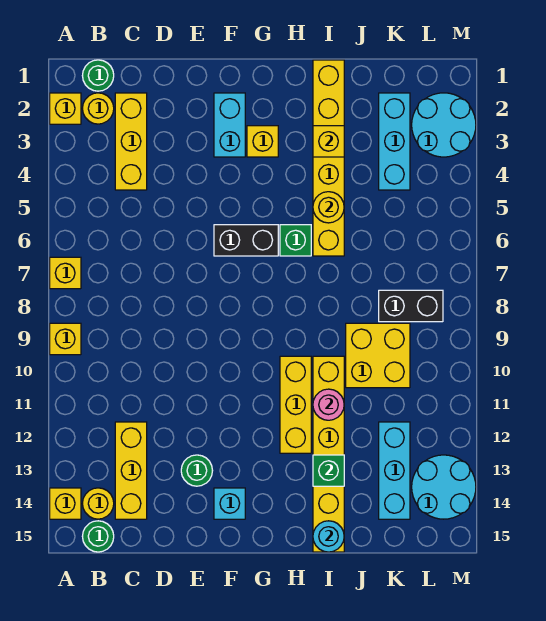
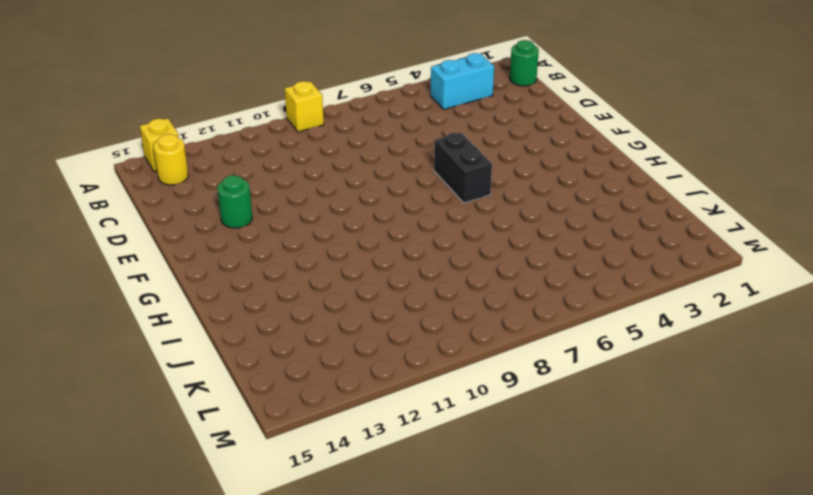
cyan brick B3:B4 level 1 -> cyan brick F2:F3 level 1
none -> yellow brick A2 level 1
none -> yellow brick A7 level 1
none -> yellow round brick B2 level 1
none -> green round brick B15 level 1

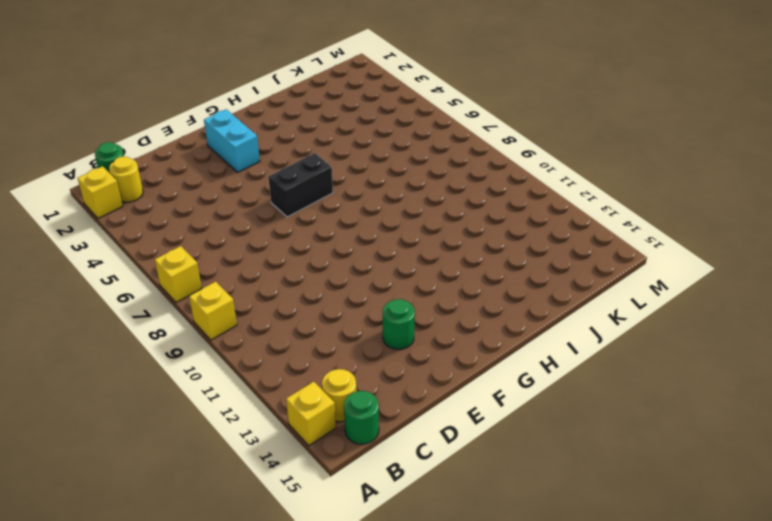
none -> yellow brick C2:C4 level 1
none -> yellow brick C12:C14 level 1
none -> cyan brick F14 level 1
none -> yellow brick G3 level 1

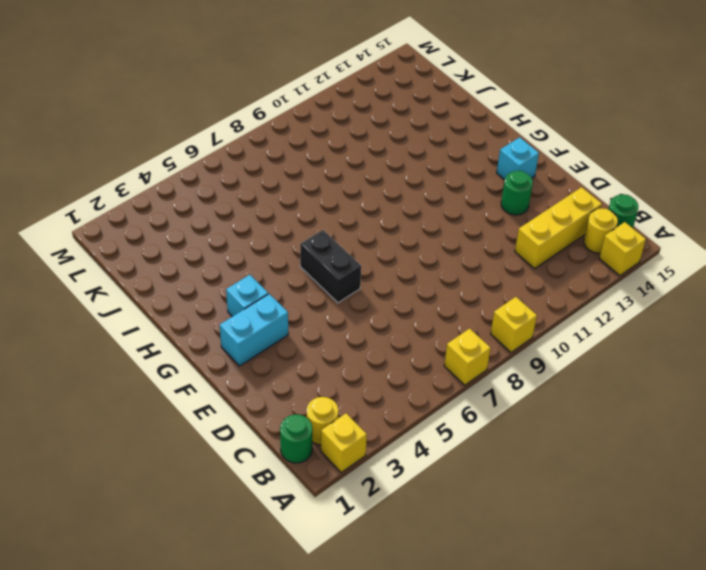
cyan brick G3 level 1 -> yellow brick G3 level 1
none -> yellow brick C2:C4 level 1
none -> green brick H6 level 1
none -> yellow brick H10:H12 level 1
none -> yellow brick I1:I6 level 1

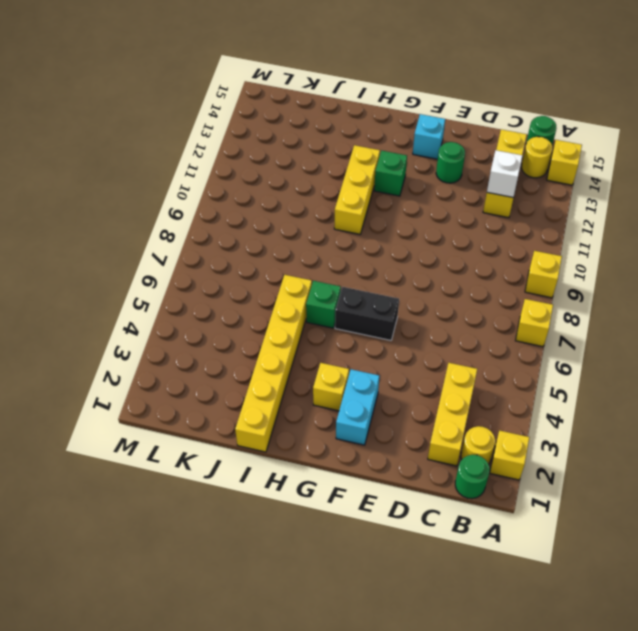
white brick C12 level 2 -> none
green brick G12 level 1 -> green brick I13 level 2
none -> yellow brick I10:I15 level 1
none -> yellow brick J9:K10 level 1
none -> cyan brick K2:K4 level 1
none -> black brick K8:L8 level 1

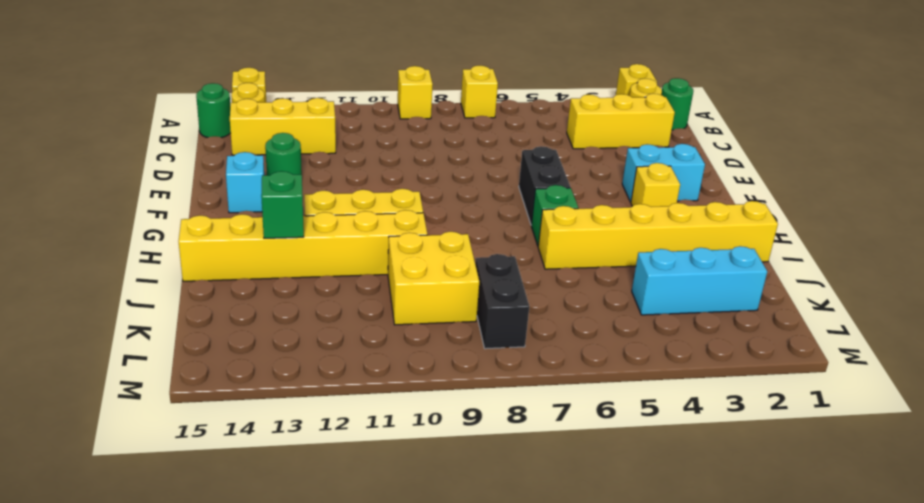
none -> cyan brick K12:K14 level 1
none -> cyan round brick L2:M3 level 1
none -> cyan round brick L13:M14 level 1
none -> yellow brick I3 level 2

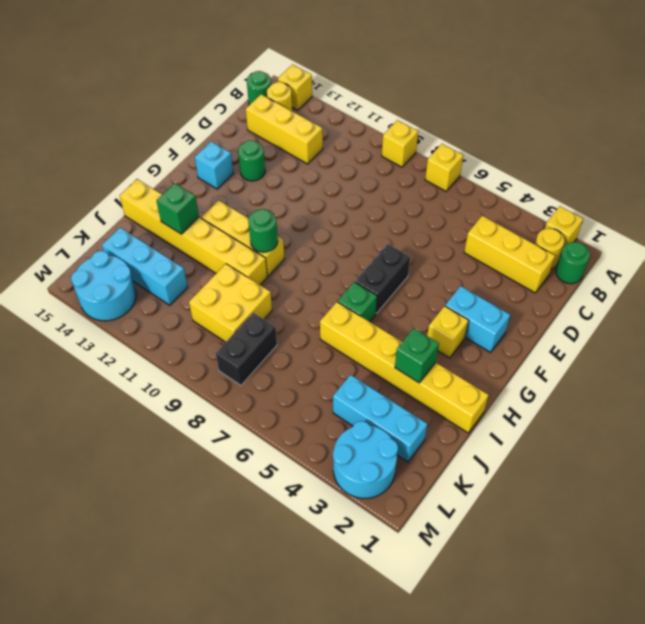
green round brick H10 level 2 -> none
green brick I3 level 2 -> yellow brick I3 level 2
none -> yellow round brick I5 level 2
none -> pink round brick I11 level 2
none -> cyan round brick I15 level 2

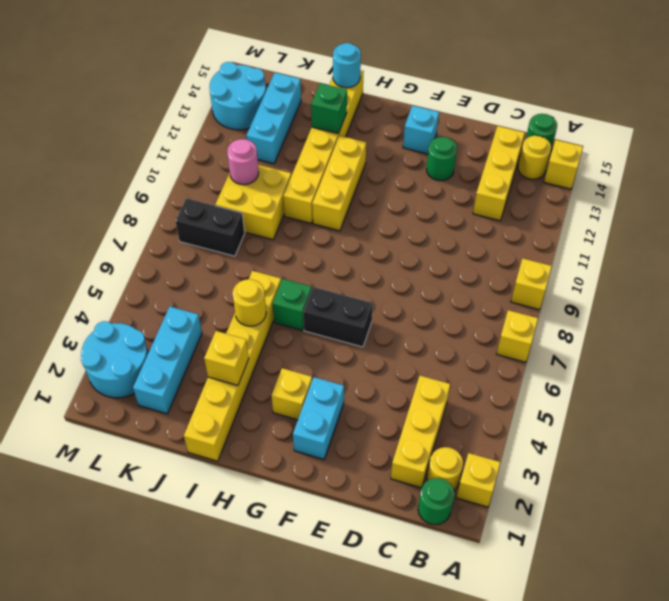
pink round brick K10 level 2 -> pink round brick I11 level 2

